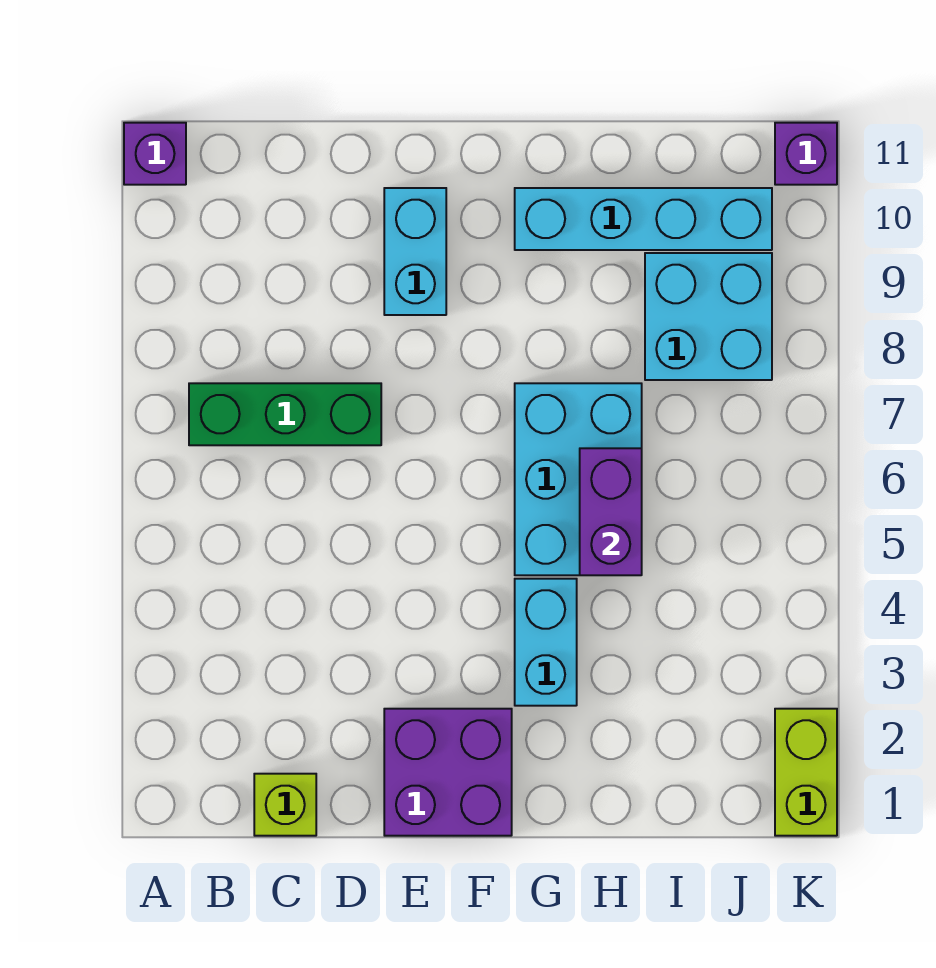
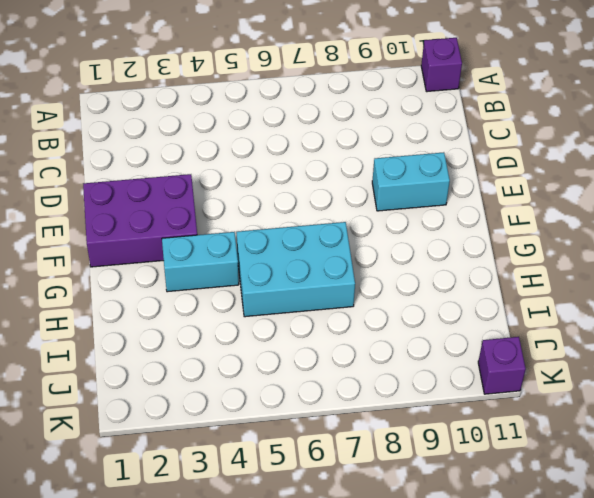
purple brick E1:F3 level 1 -> purple brick E1:F2 level 1
none -> green brick B7:D7 level 1
none -> lime brick C1 level 1
none -> cyan brick G10:J10 level 1

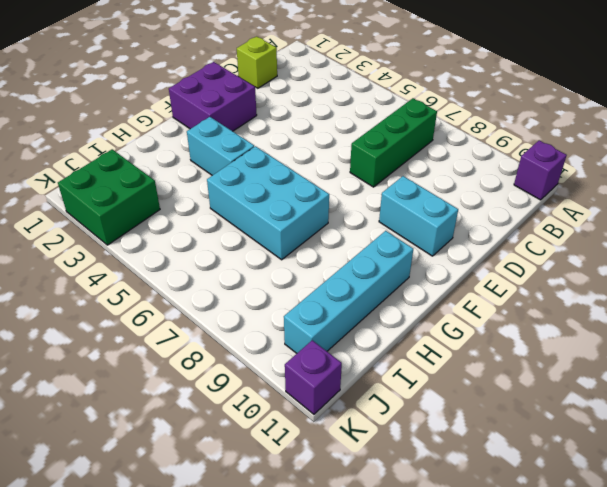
green brick J2:K3 level 1 -> lime brick K1:K2 level 1
none -> cyan brick I8:J9 level 1
none -> purple brick H5:H6 level 2

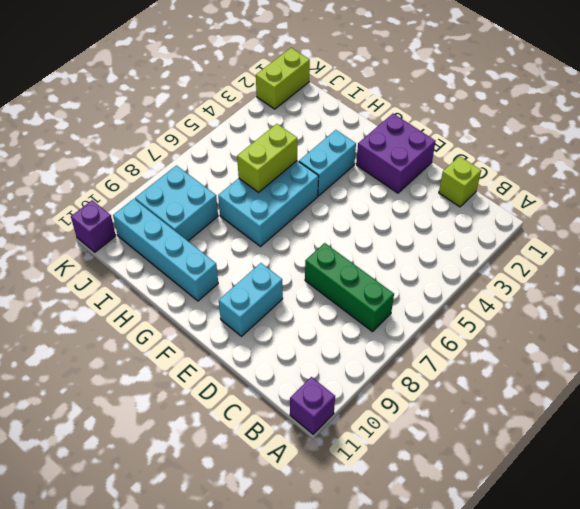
lime brick H5:H6 level 2 -> purple brick H5:H6 level 2

